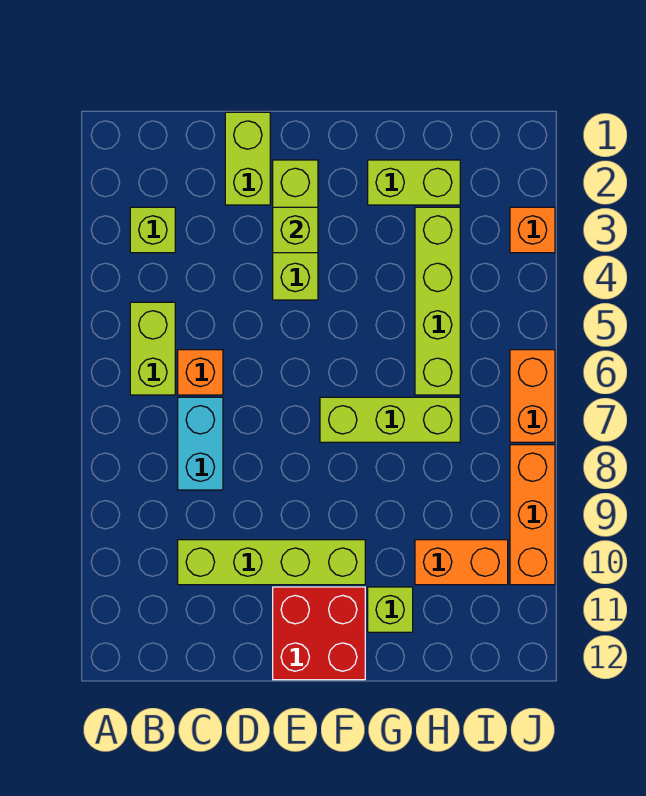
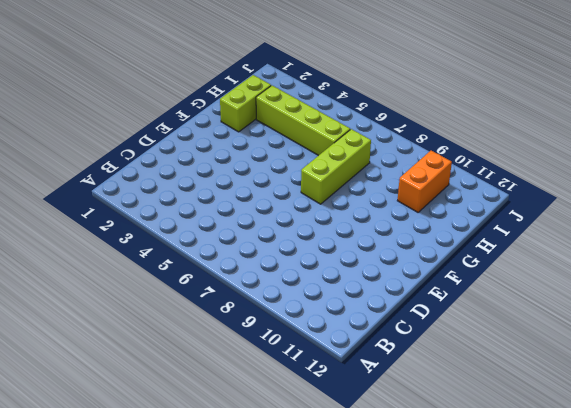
none -> lime brick B3 level 1
none -> lime brick B5:B6 level 1
none -> orange brick C6 level 1

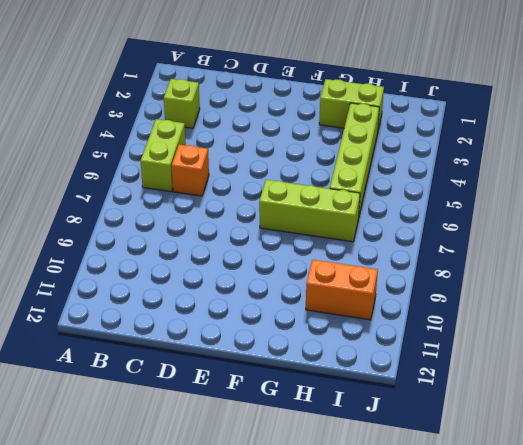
none -> cyan brick C7:C8 level 1
none -> lime brick C10:F10 level 1
none -> lime brick D1:D2 level 1

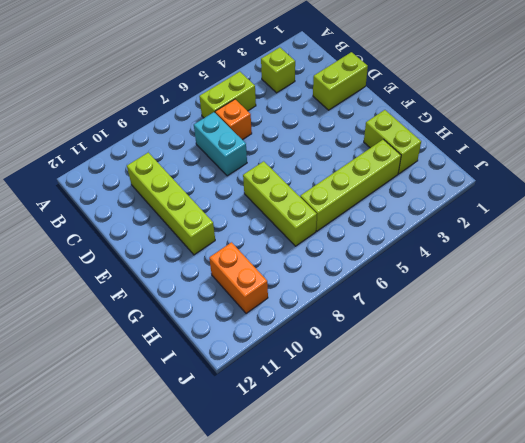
cyan brick C7:D7 level 1 -> cyan brick C7:C8 level 1
none -> lime brick E2:E4 level 1
none -> red brick E11:F12 level 1
none -> lime brick G11 level 1

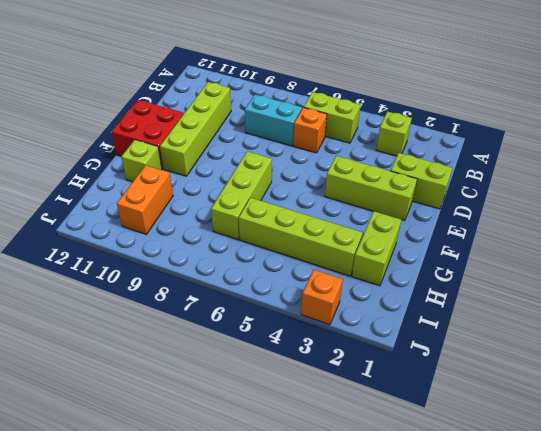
none -> orange brick J6:J7 level 1
none -> orange brick J8:J10 level 1
none -> lime brick E3 level 2

